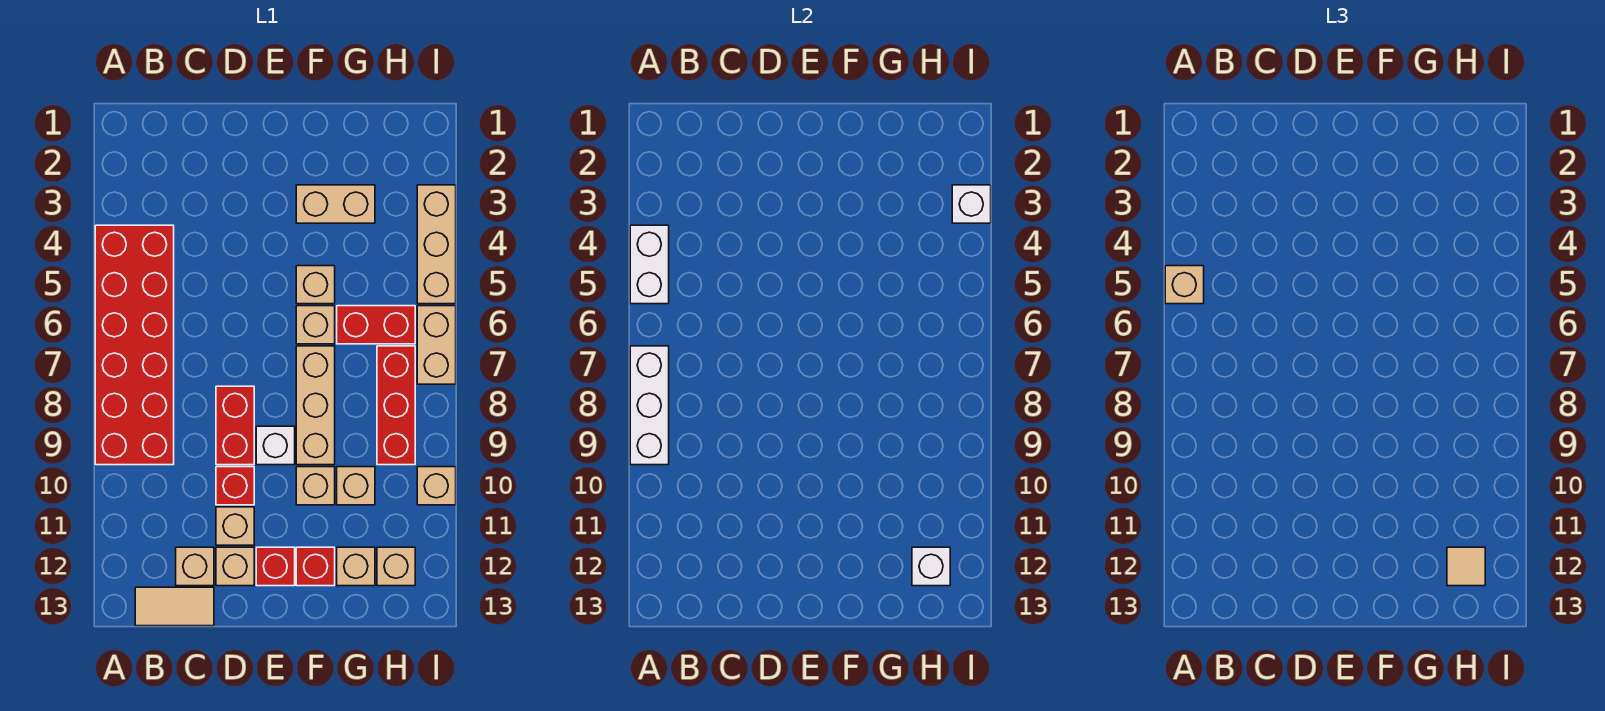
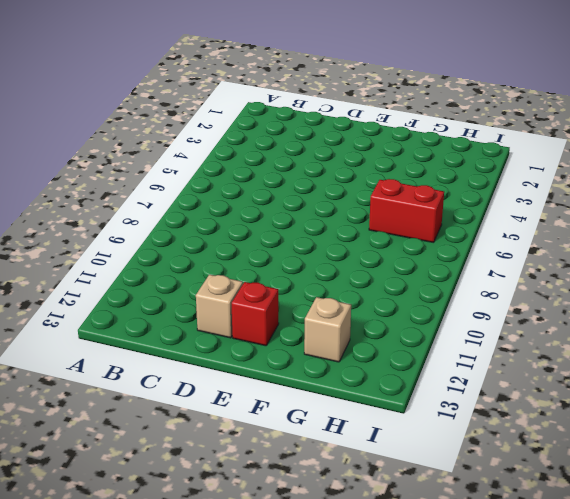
none -> red brick A4:B9 level 1
none -> tan tile B13:C13 level 1
none -> tan brick C12 level 1

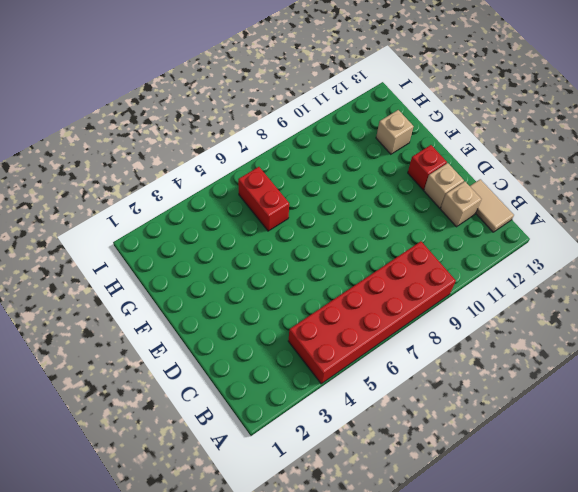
none -> red brick D8:D9 level 1
none -> red brick D10 level 1
none -> tan brick D11 level 1

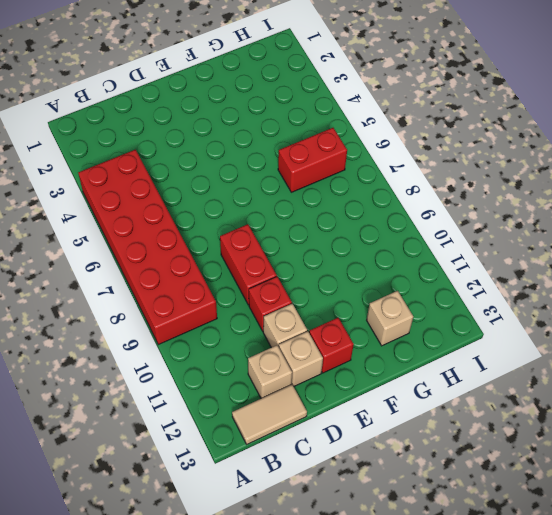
none -> white brick E9 level 1
none -> tan brick F3:G3 level 1
none -> tan brick F5 level 1

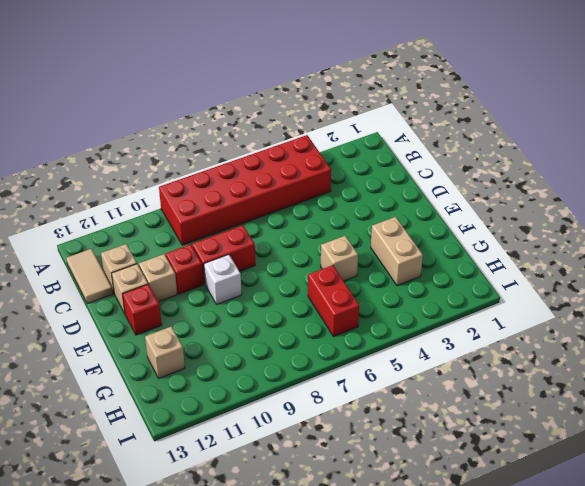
none -> tan brick F6 level 1
none -> tan brick F7:F9 level 1
none -> tan brick F10 level 1

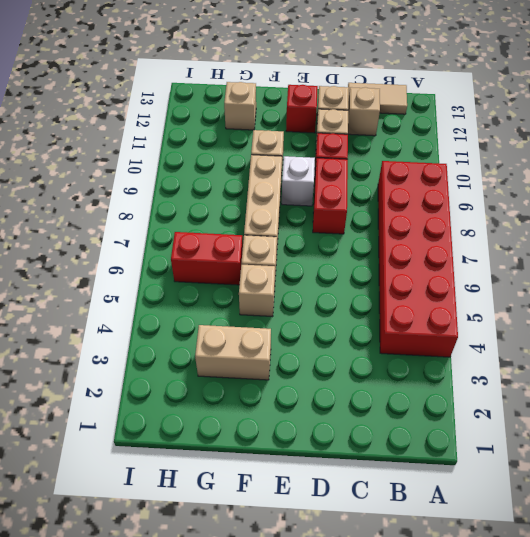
none -> red brick F12 level 1
none -> tan brick G10 level 1
none -> red brick H7:H9 level 1

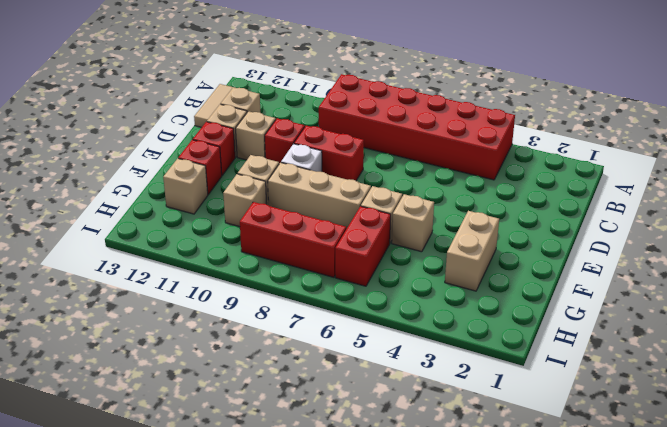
none -> tan brick H12 level 1
none -> tan brick I3:I5 level 1
none -> tan brick I6:I7 level 1

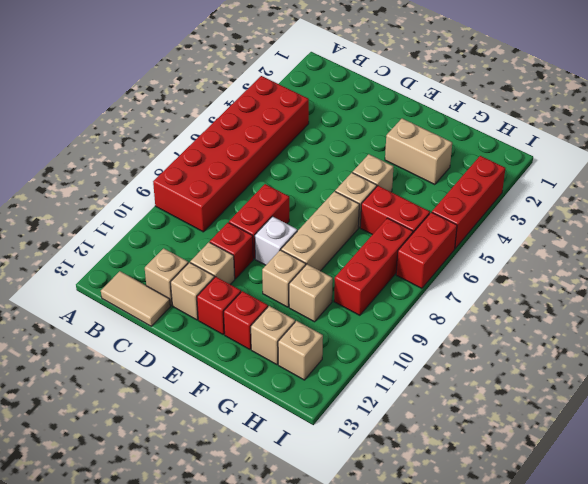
red brick I3:I5 level 1 -> tan brick I3:I5 level 1
red brick I6:I7 level 1 -> tan brick I6:I7 level 1
none -> tan brick I10 level 1
none -> white brick A4:A5 level 2
none -> white brick A7:A9 level 2

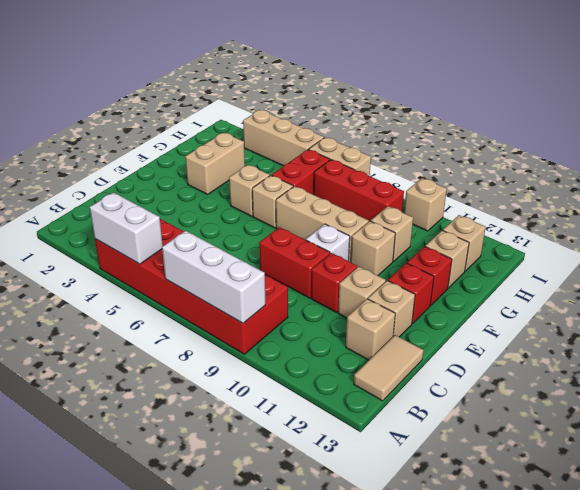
none -> white brick H12 level 2
none -> white brick I3 level 2
none -> tan brick A5 level 3

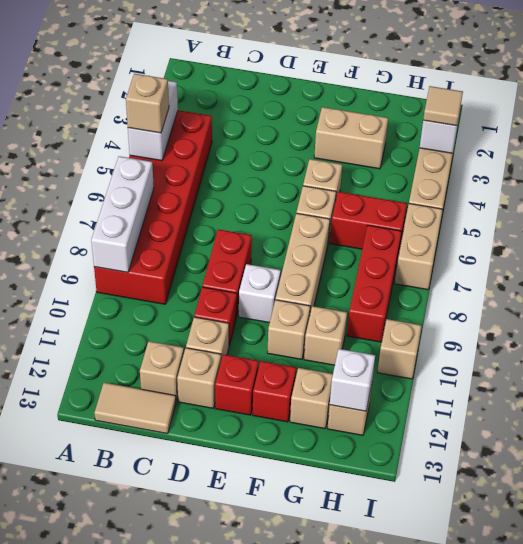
tan tile I3 level 3 -> tan tile H12 level 3

